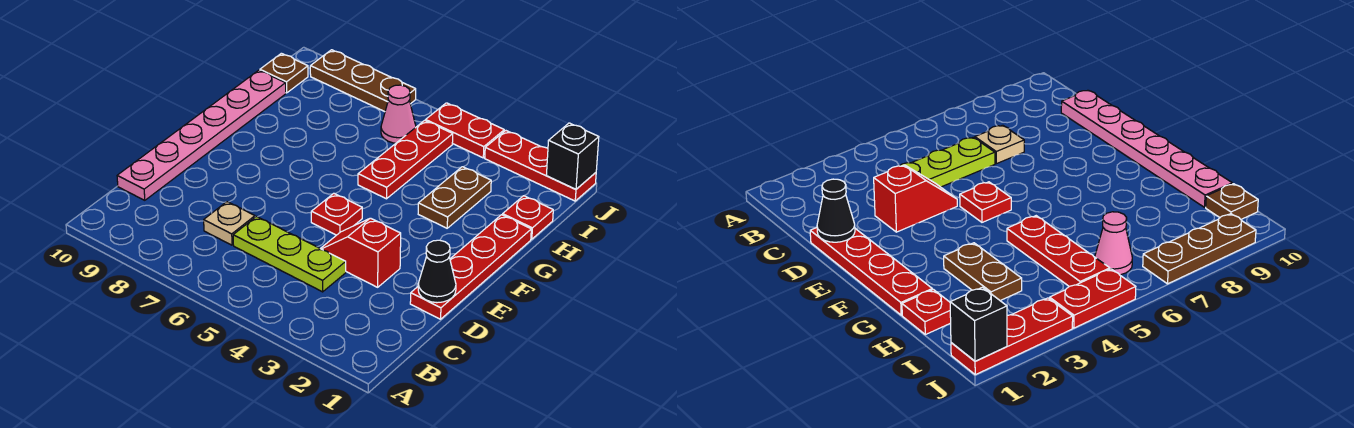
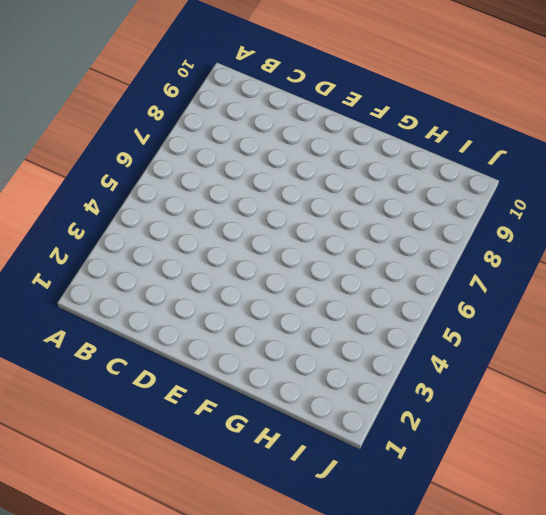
none -> lime plate C4:C6 level 1
none -> tan plate C7 level 1
none -> pink plate C10:H10 level 1

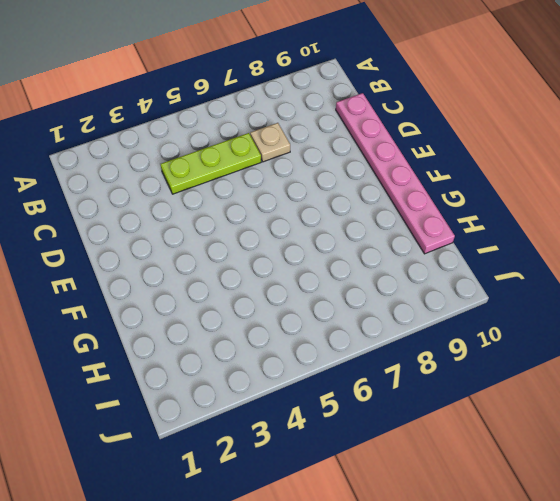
none -> red plate D1:G1 level 1
none -> red slope D3:D4 level 1 top 3
none -> red plate E5 level 1

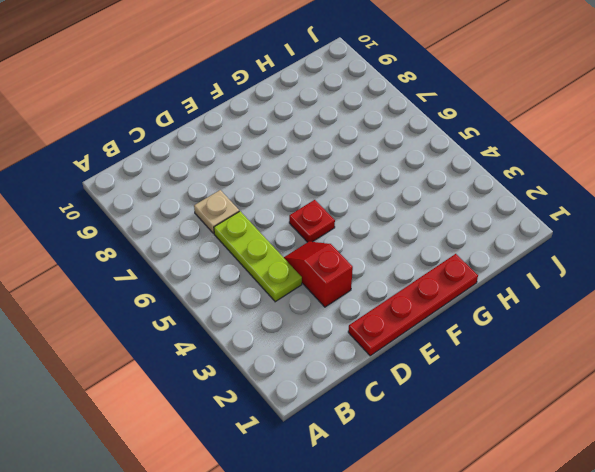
none -> pink plate C10:H10 level 1
none -> brown plate G3:H3 level 1
none -> red plate G5:I5 level 1

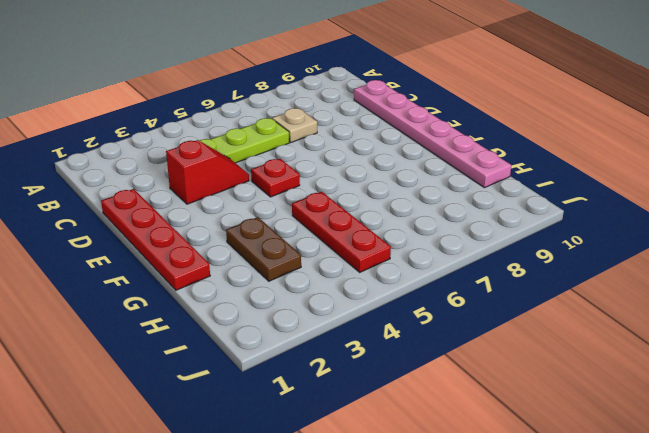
none -> red plate H1 level 1
none -> pink cone I6 level 1
none -> brown plate I10 level 1

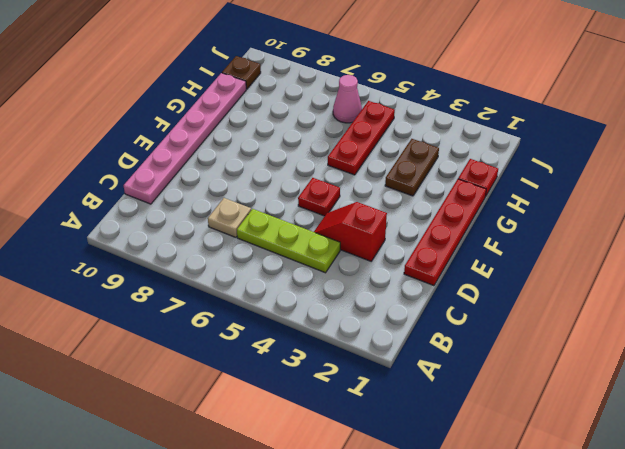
none -> red plate J1:J3 level 1
none -> red plate J4:J5 level 1
none -> brown plate J7:J9 level 1

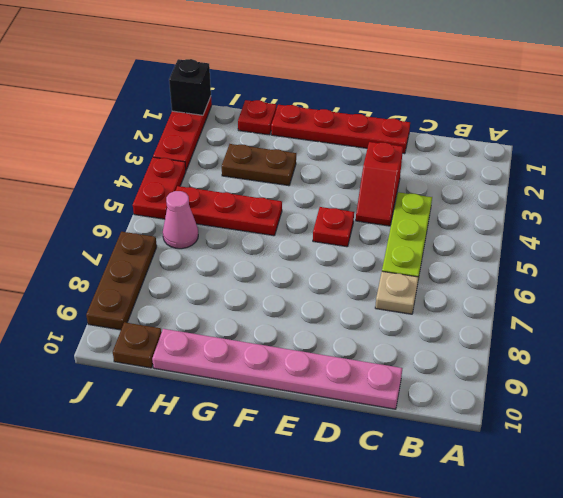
none -> black cone D1 level 2

